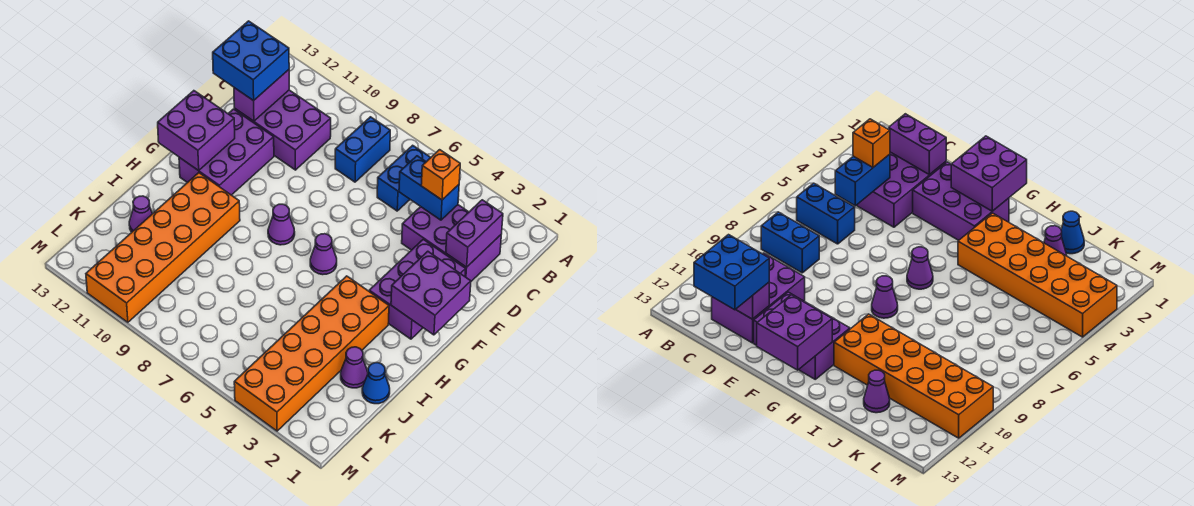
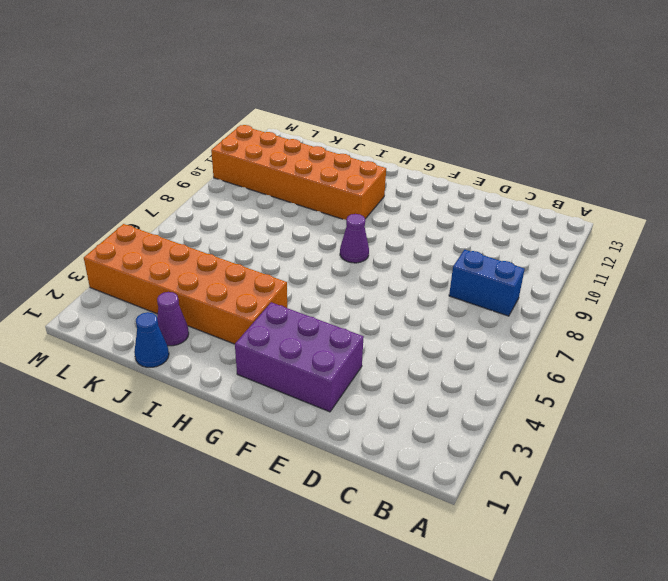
none -> blue brick B6:C6 level 1
none -> purple brick C2:D4 level 1
none -> purple brick C10:D12 level 1

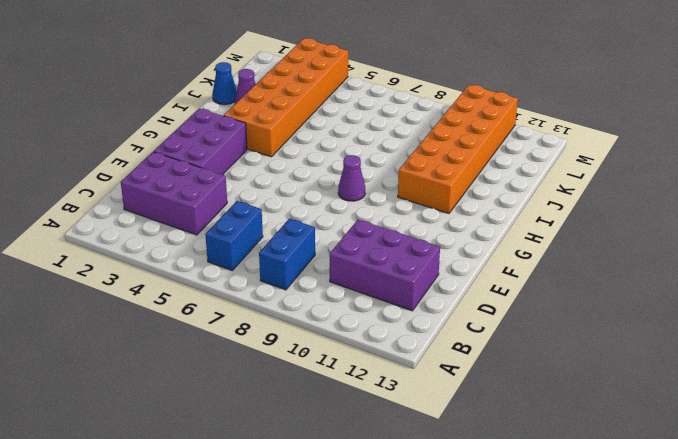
none -> purple brick E11:G12 level 1
none -> purple cone G6 level 1
none -> purple cone J12 level 1

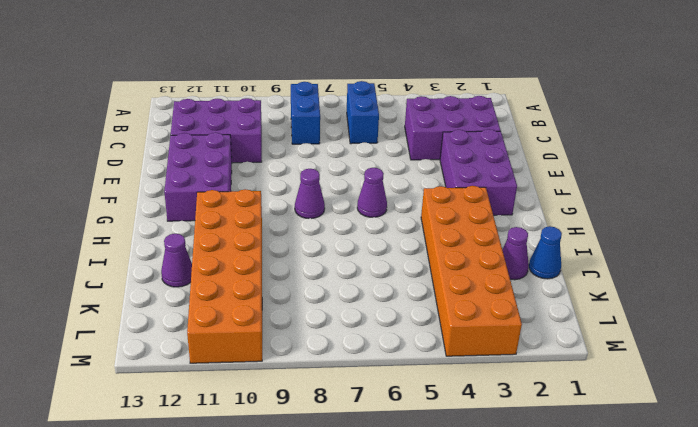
none -> purple brick C2:D2 level 2
none -> blue brick C4:C5 level 2
none -> purple brick C12:D12 level 2

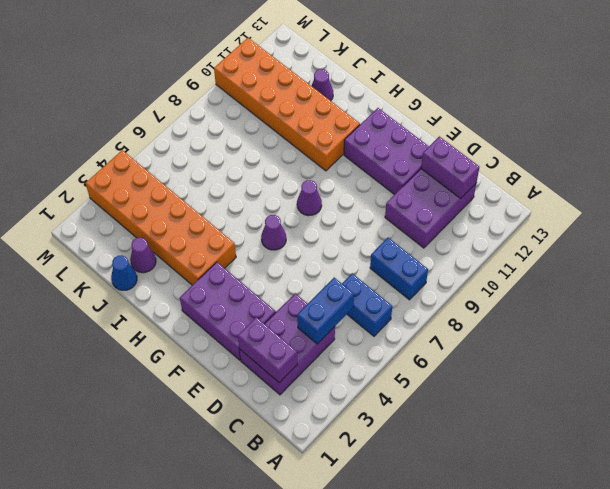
none -> purple brick F1:G2 level 2
none -> purple brick F12:G13 level 2
none -> orange brick C4 level 3

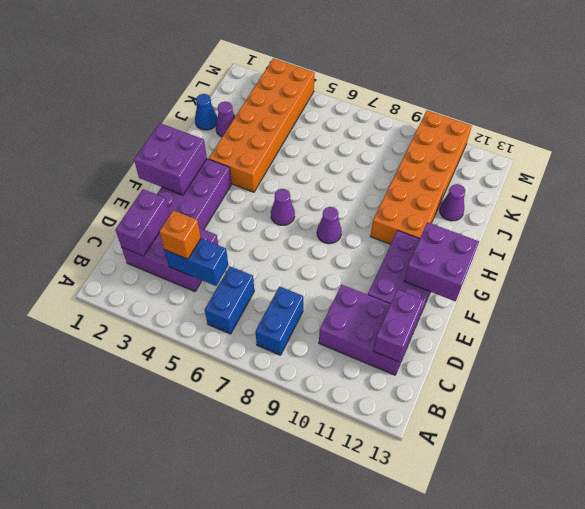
none -> blue brick C12:D13 level 3

